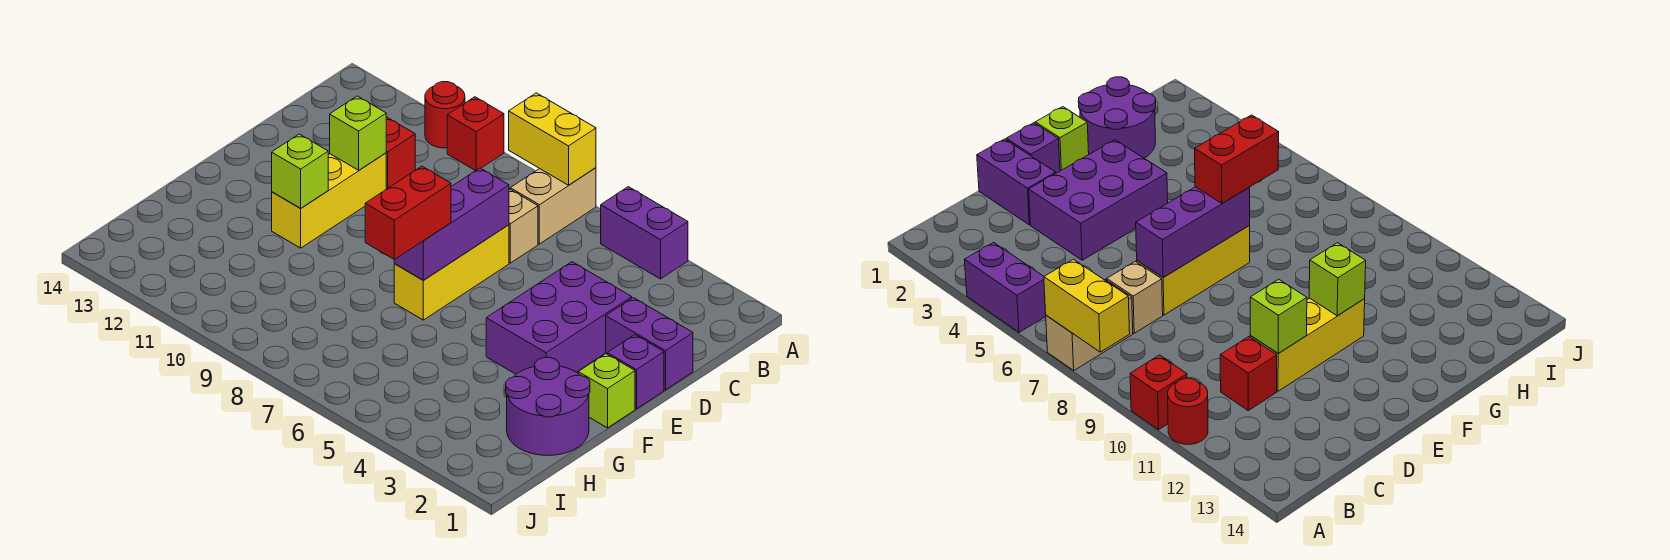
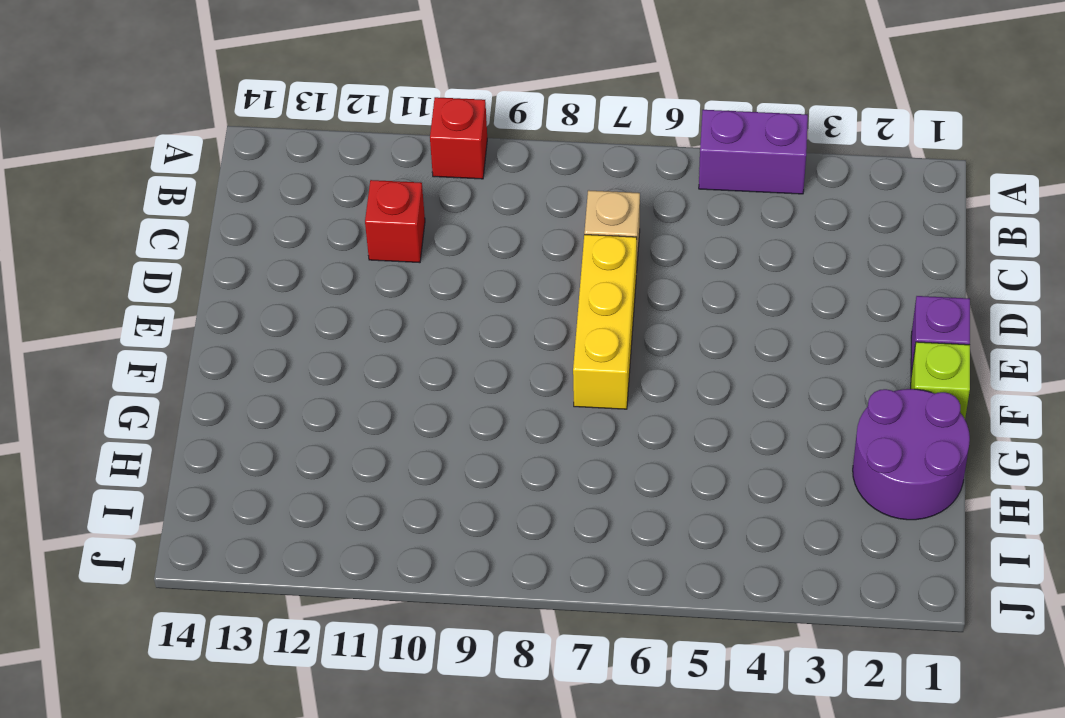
none -> tan brick A7:B7 level 1
none -> red round brick A11 level 1
none -> purple brick D1:D2 level 1

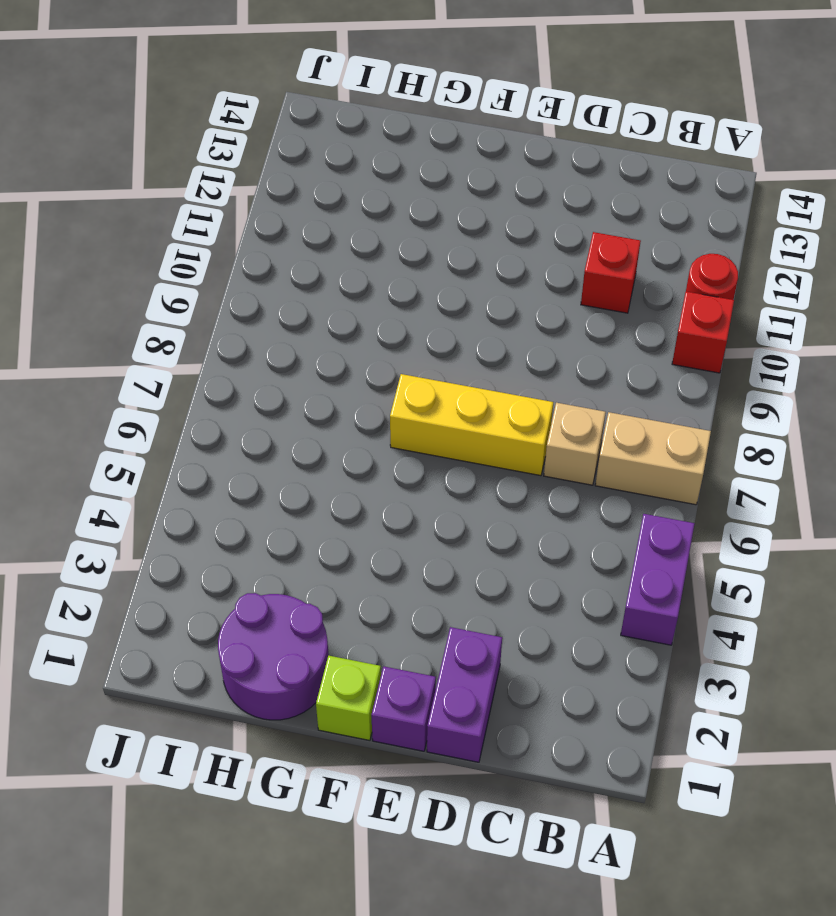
none -> purple brick D3:F4 level 1
none -> yellow brick D11:F11 level 1
none -> yellow brick A7:A8 level 2

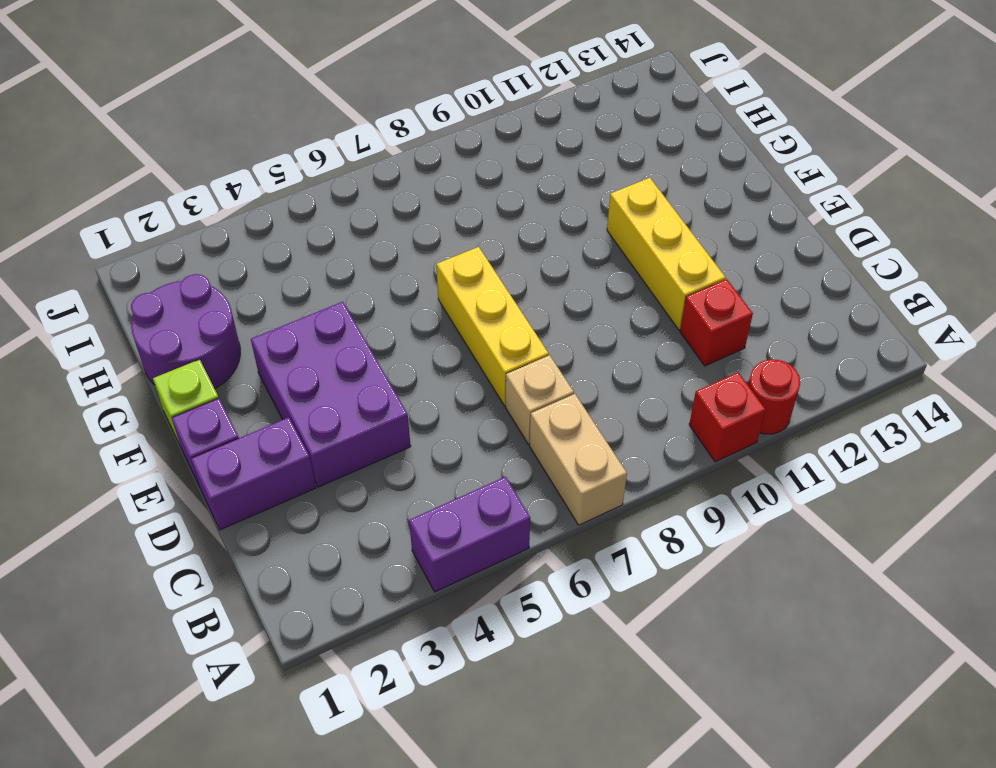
none -> yellow brick A7:A8 level 2
none -> purple brick D7:F7 level 2
none -> lime brick D11 level 2

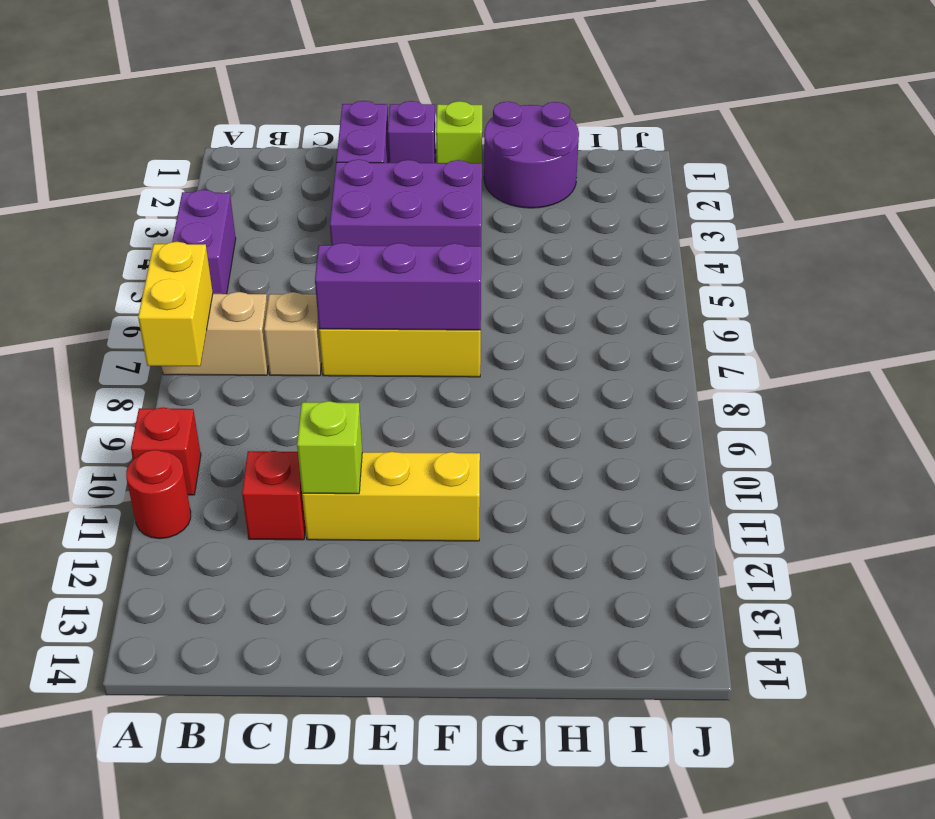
none -> lime brick F11 level 2
none -> red brick F7:G7 level 3

